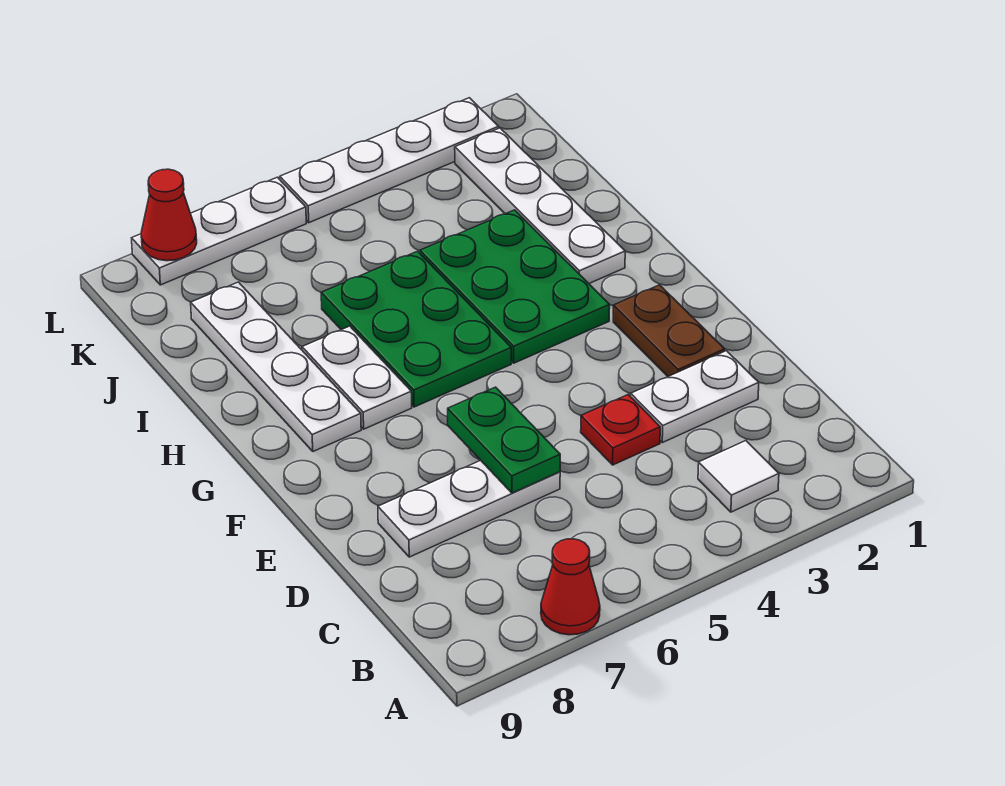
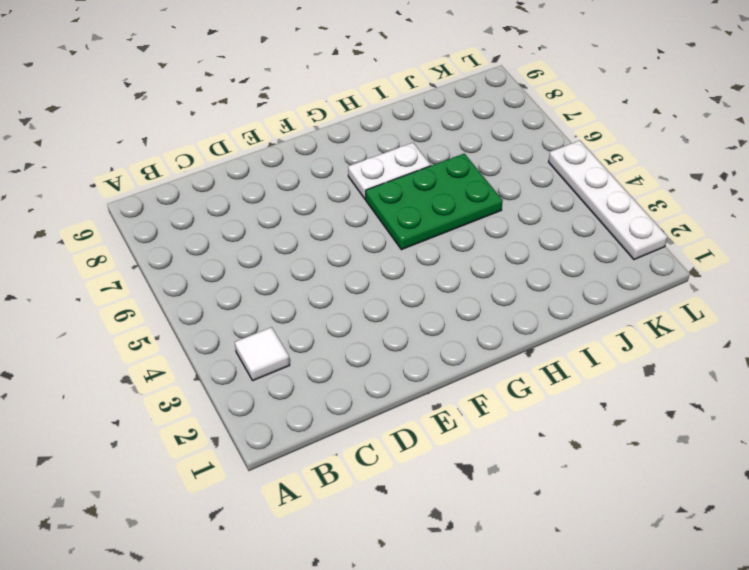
none -> red cone A7 level 1
none -> white plate D2:D3 level 1
none -> red plate D4 level 1

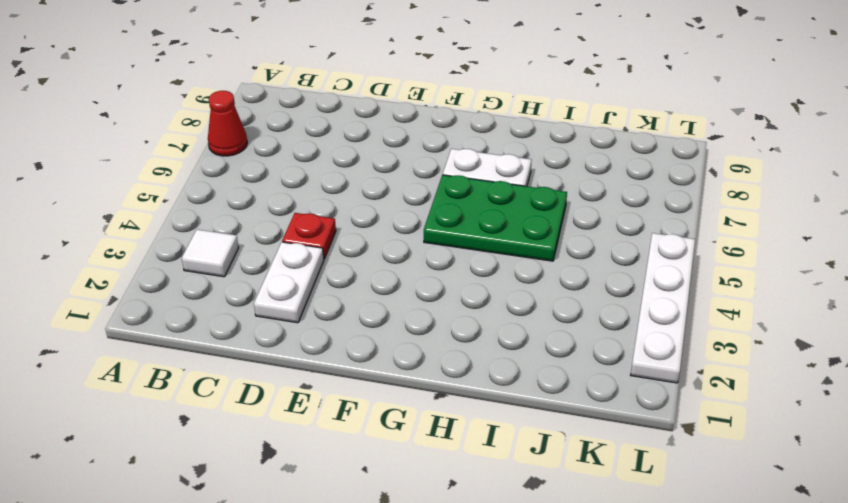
none -> white plate D6:D8 level 1
none -> brown plate E2:F2 level 1
none -> green plate G3:I4 level 1

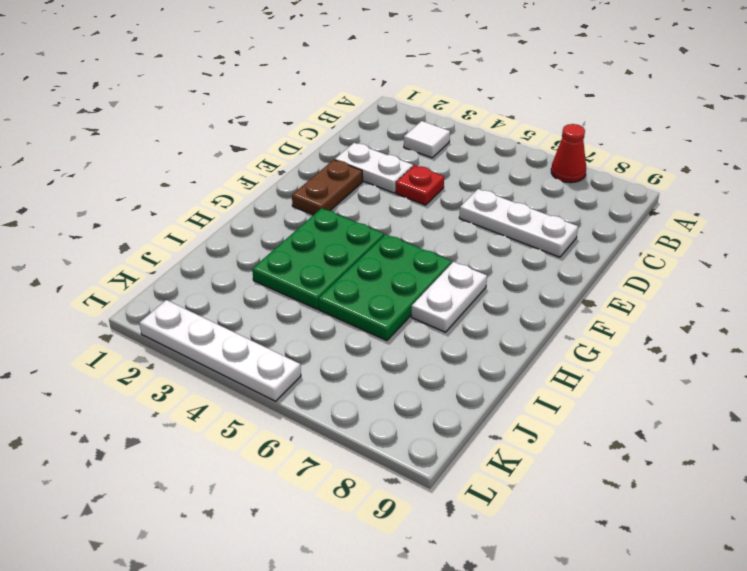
none -> white plate G8:J8 level 1
none -> white plate H2:K2 level 1
none -> white plate L6:L8 level 1

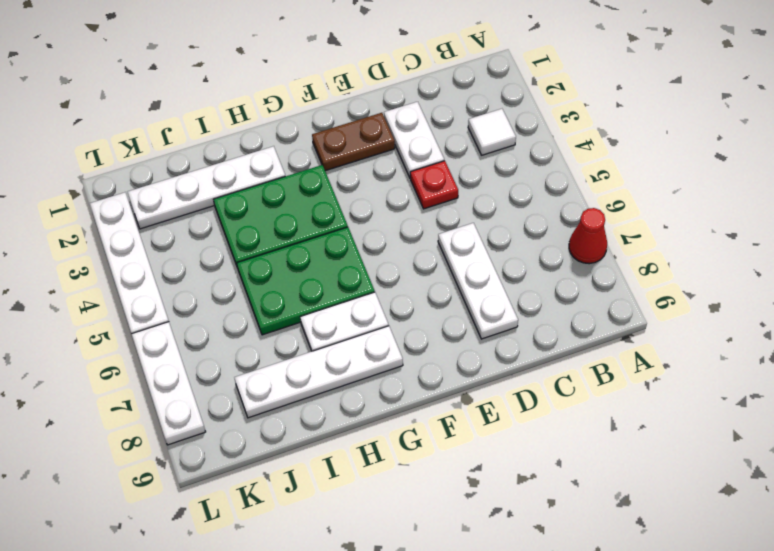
none -> green plate D6:E6 level 2
none -> red cone L8 level 2

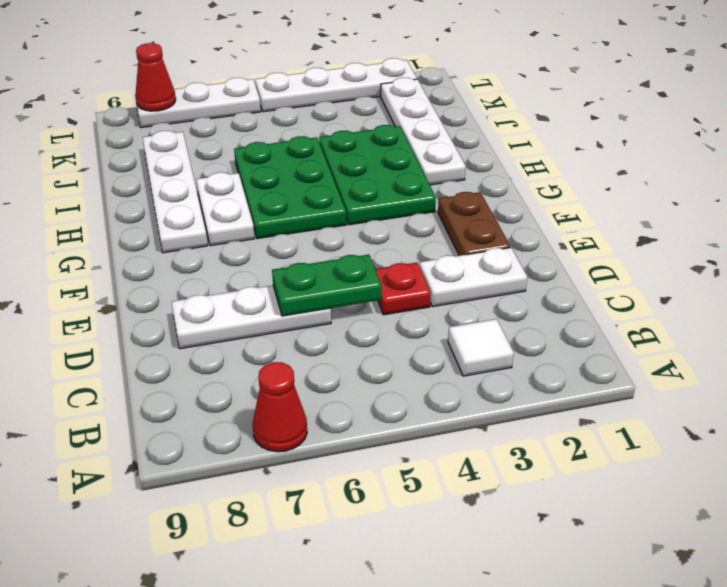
green plate D5:D6 level 2 -> green plate D6:E6 level 2

